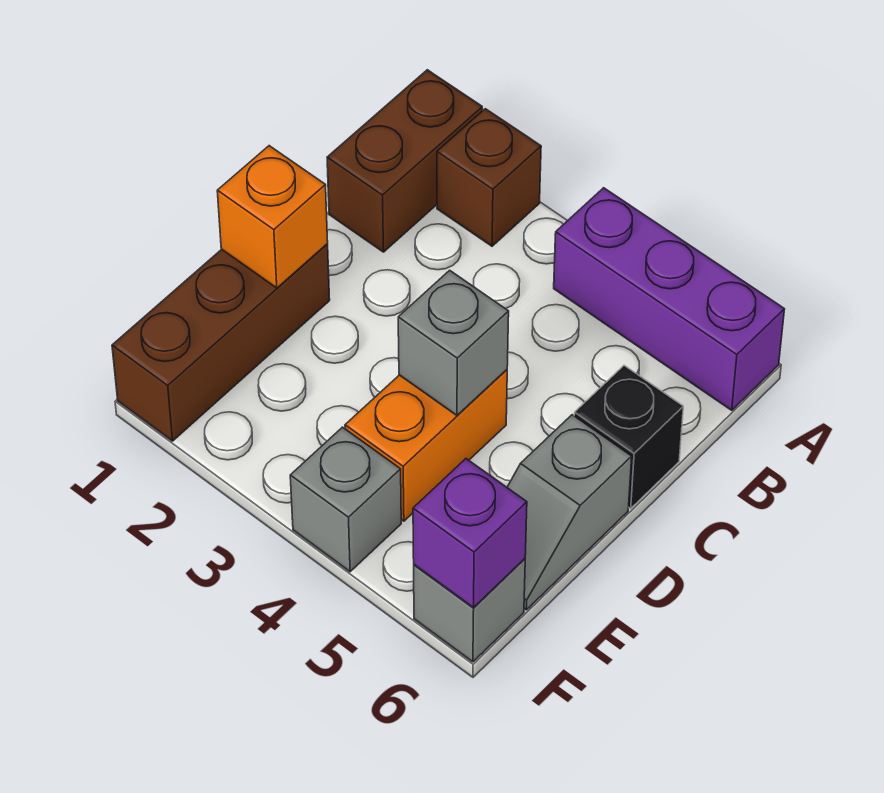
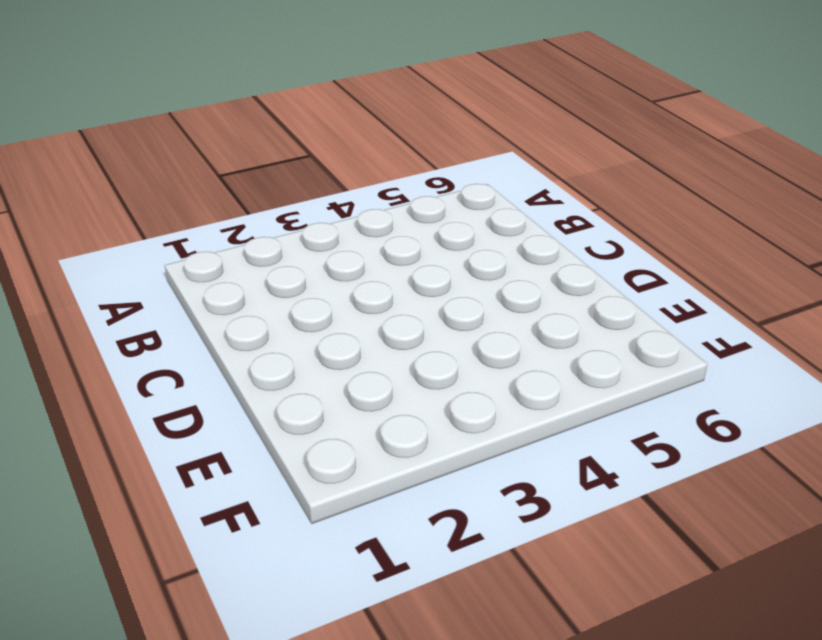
none -> brown brick A1:B1 level 1
none -> brown brick A2 level 1
none -> purple brick A4:A6 level 1

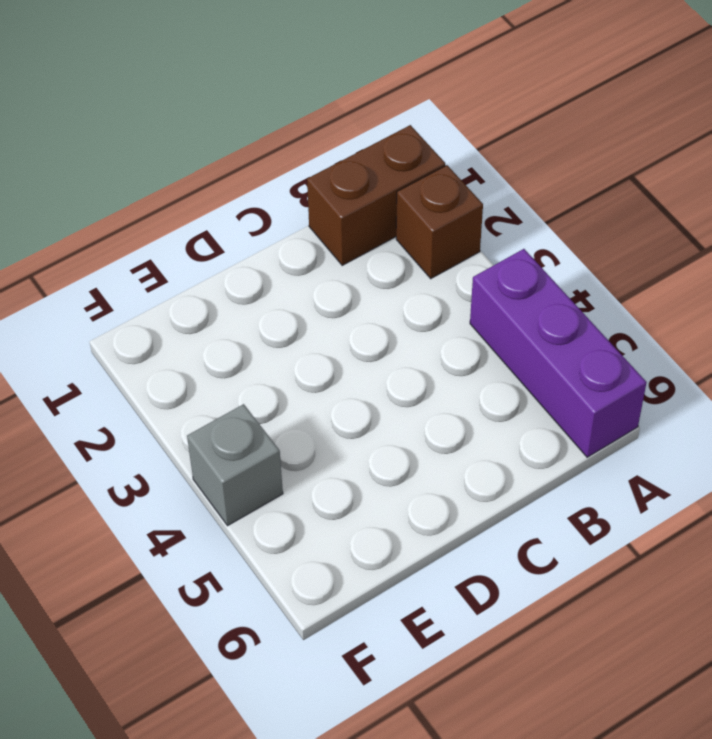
none -> black brick C6 level 1
none -> brown brick D1:F1 level 1
none -> orange brick D4:E4 level 1

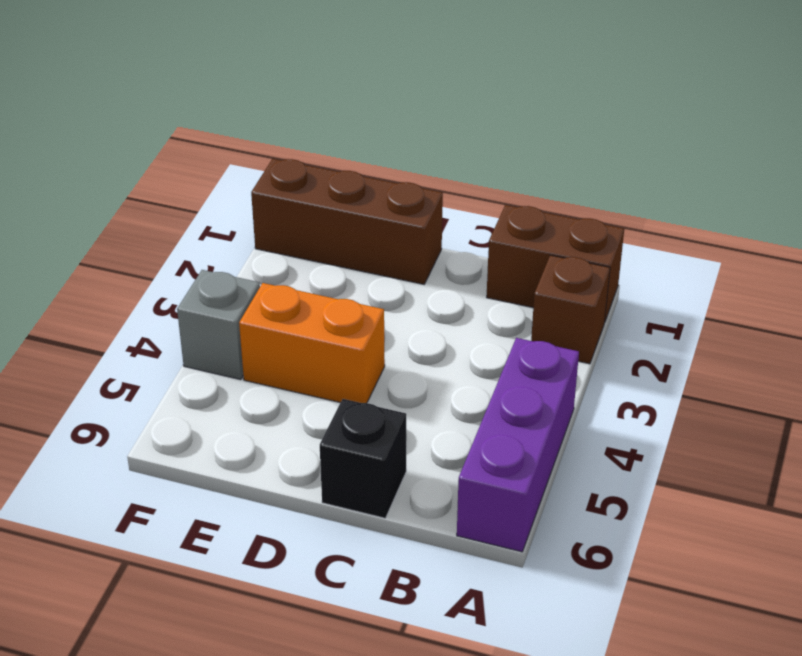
none -> grey slope D6:E6 level 1 top D
none -> grey brick F6 level 1
none -> orange brick D1 level 2

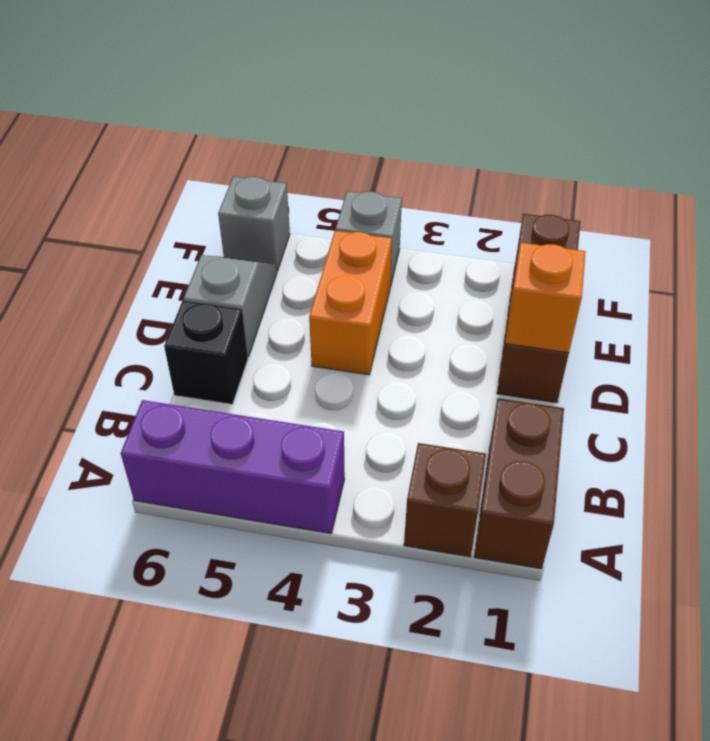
none -> grey brick D4 level 2
none -> purple brick F6 level 2

